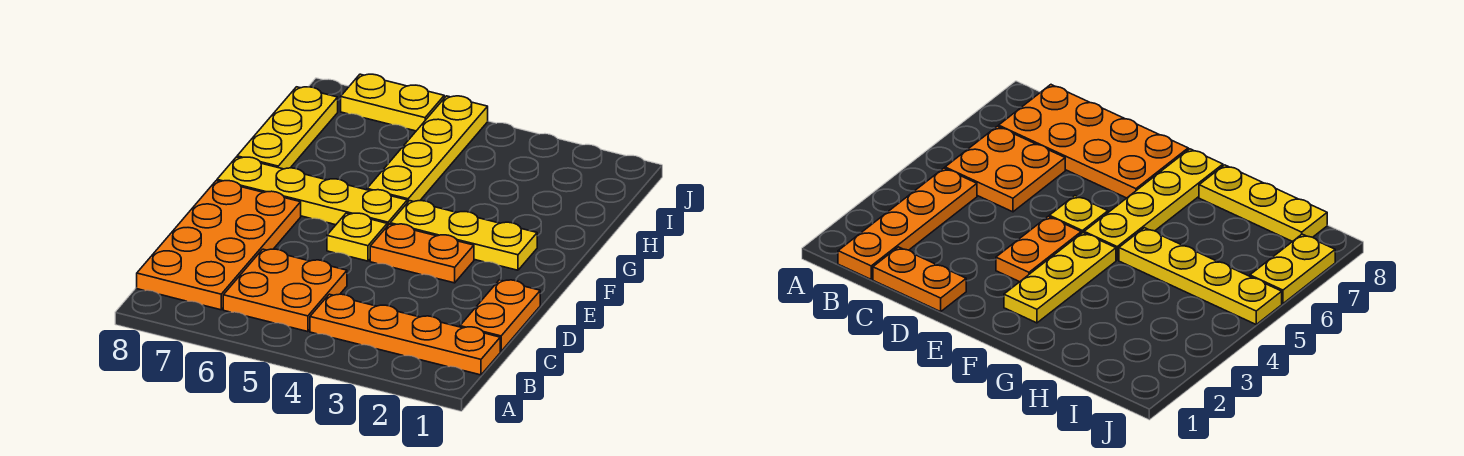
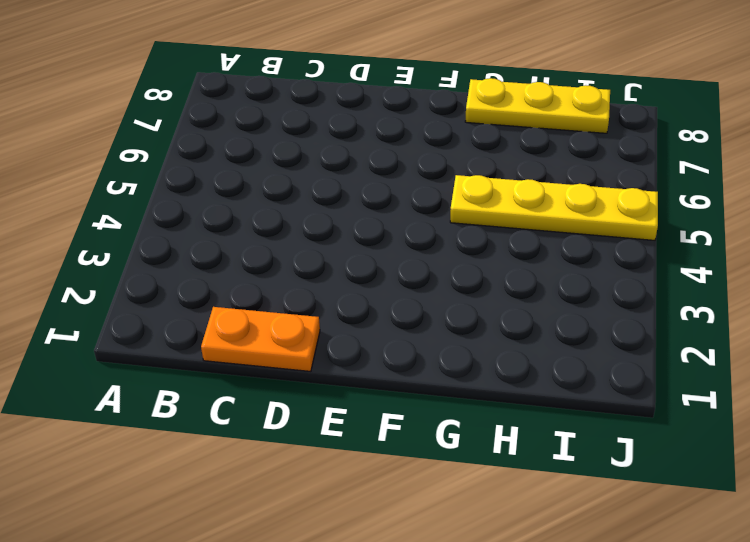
none -> orange plate B1:B4 level 1
none -> orange plate B5:C6 level 1

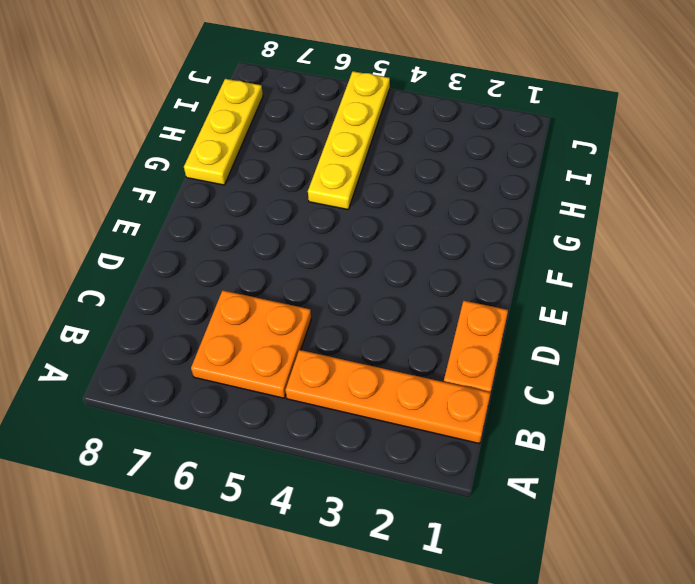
none -> orange plate B7:E8 level 1
none -> orange plate E3:E4 level 1

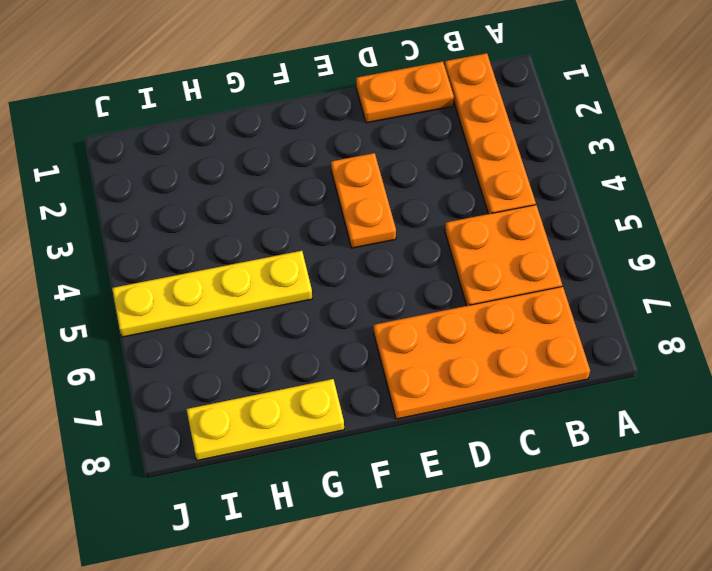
none -> yellow plate E5 level 1
none -> yellow plate F2:F4 level 1

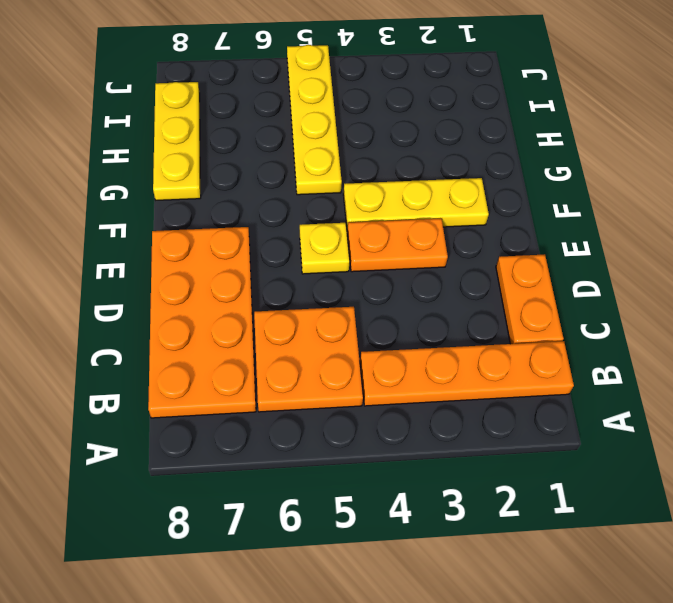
none -> yellow plate F5:F8 level 1
none -> yellow plate J6:J7 level 1

